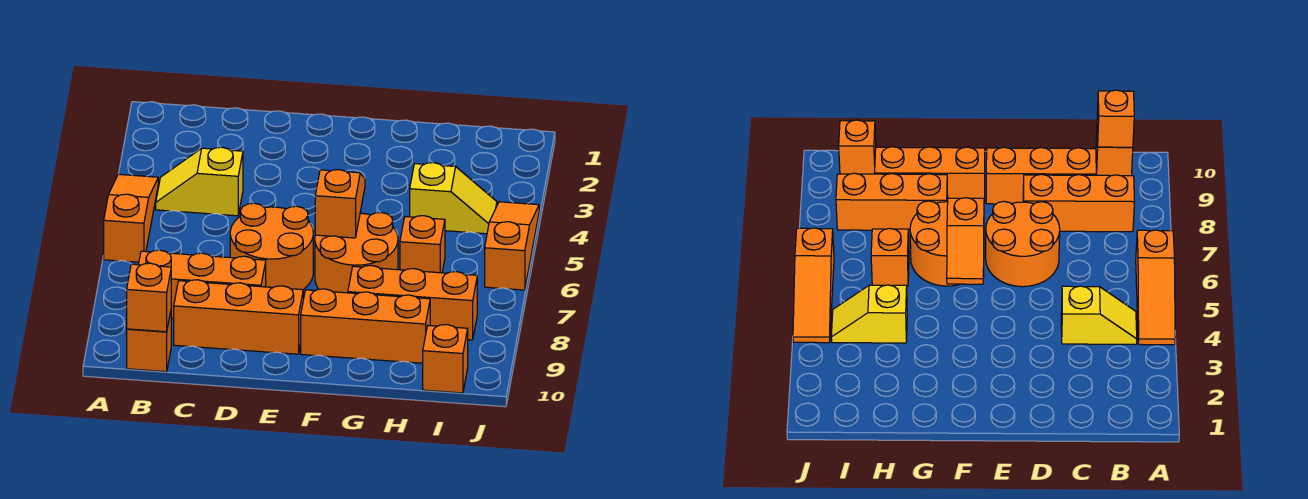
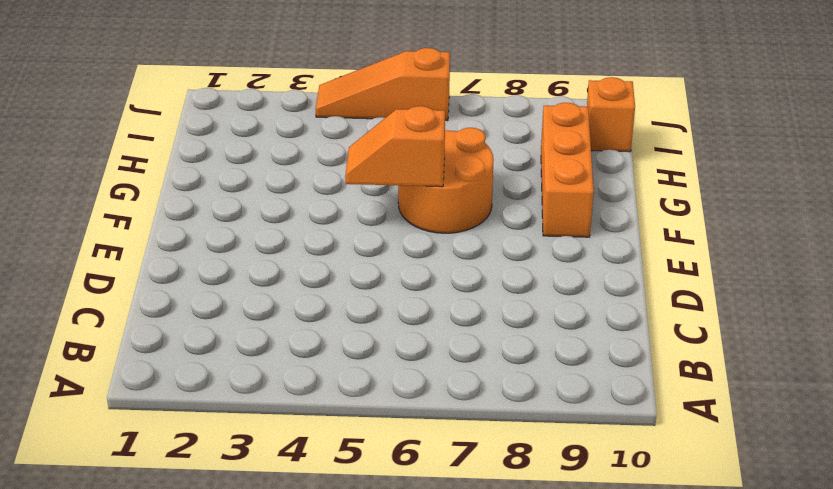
none -> orange slope A4:A6 level 1 top 6
none -> yellow slope B4:C4 level 1 top C
none -> orange brick B8:D8 level 1

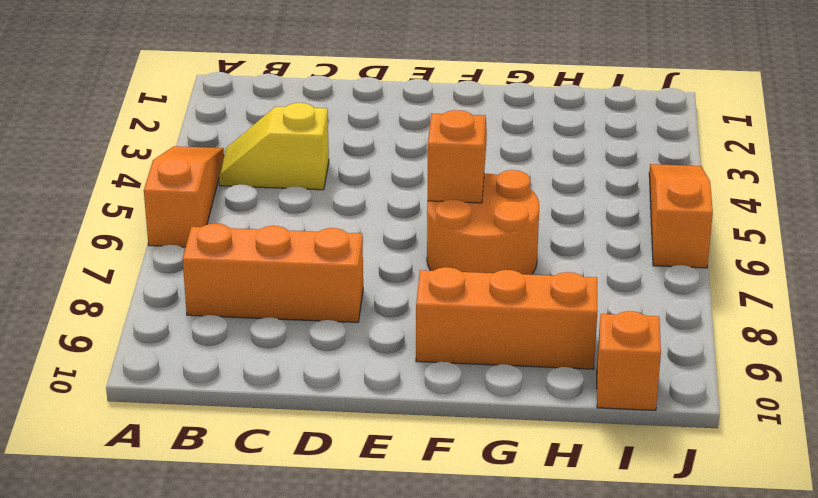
none -> orange brick B10 level 1
none -> orange brick C9:E9 level 1
none -> orange round brick D6:E7 level 1

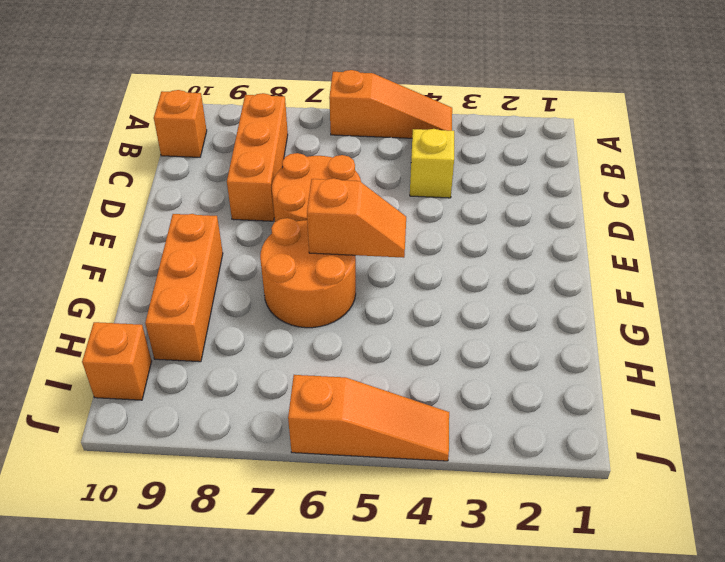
none -> orange brick C9:E9 level 1
none -> orange brick G8:I8 level 1
none -> yellow slope H4:I4 level 1 top H

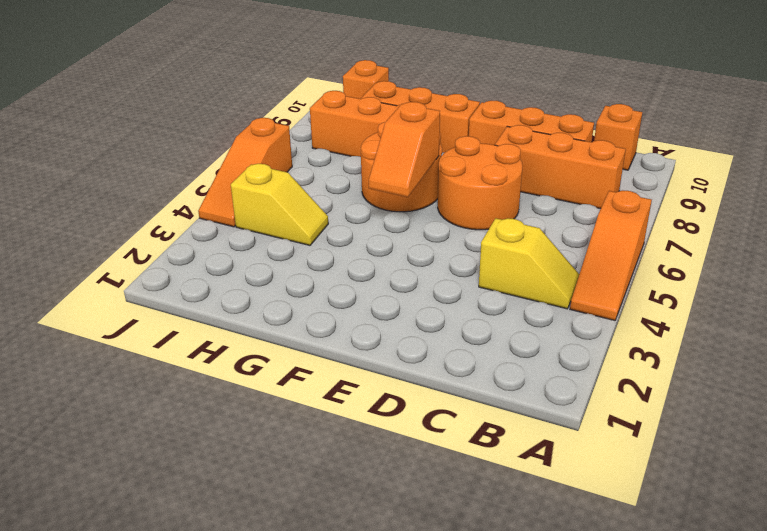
yellow slope H4:I4 level 1 top I -> yellow slope H4:I4 level 1 top H
none -> orange brick H6 level 1
none -> orange brick B10 level 2

